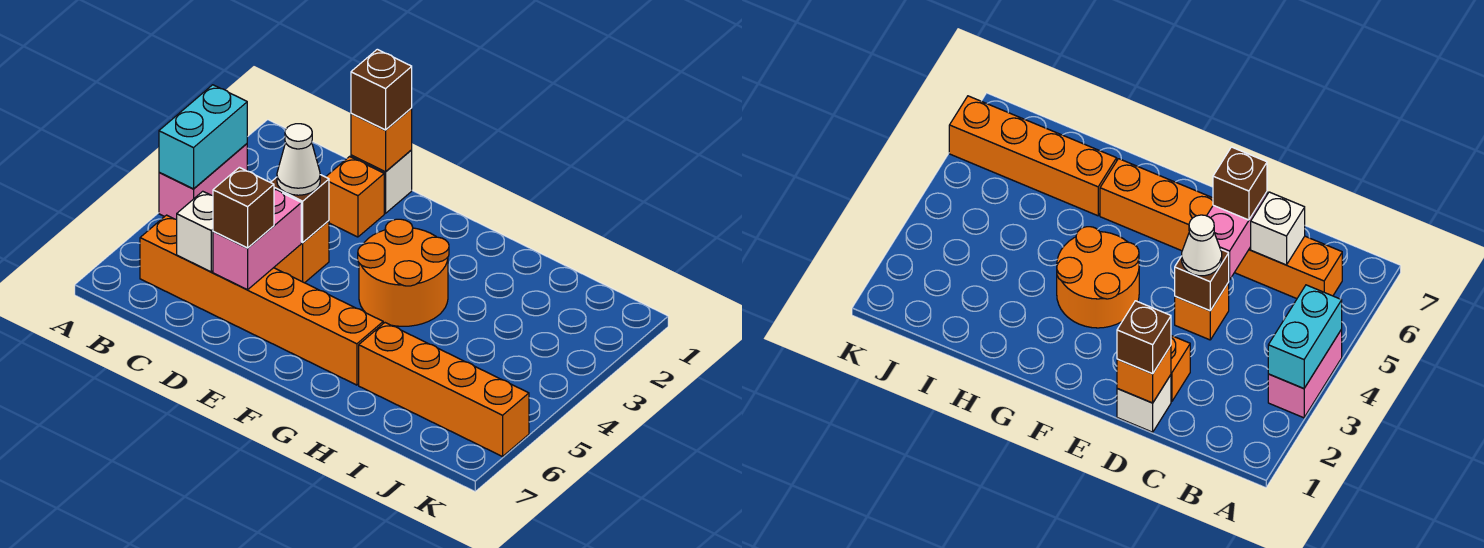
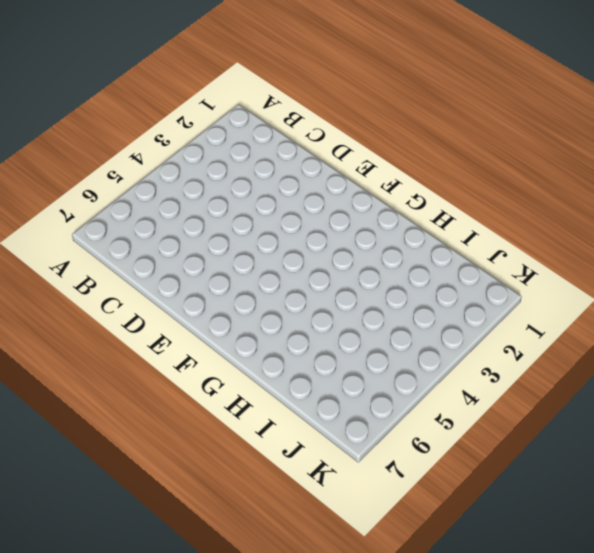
none -> pink brick A3:A4 level 1
none -> orange brick B6:G6 level 1
none -> white brick D1 level 1

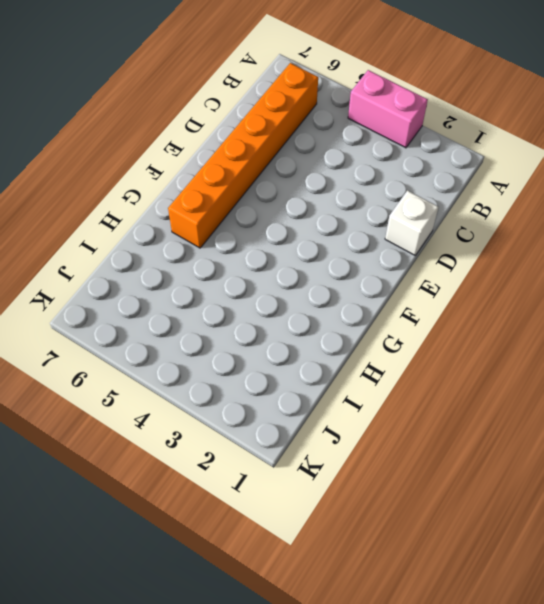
none -> orange brick D2 level 1
none -> orange brick D4 level 1
none -> orange round brick F3:G4 level 1

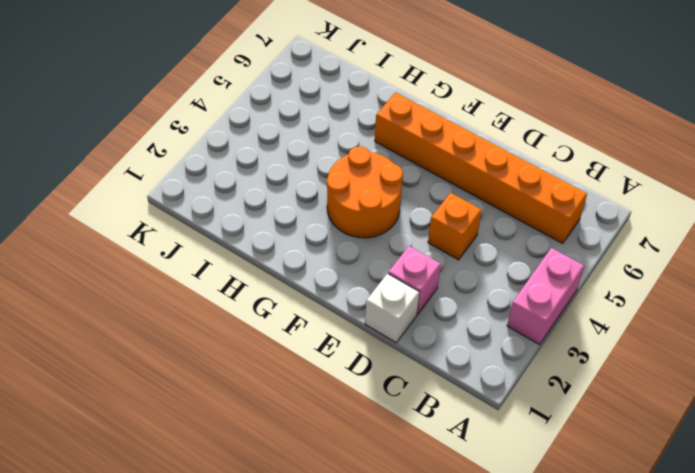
pink brick D2 level 1 -> orange brick D2 level 1
none -> orange brick H6:K6 level 1
none -> cyan brick A3:A4 level 2
none -> white brick C6 level 2

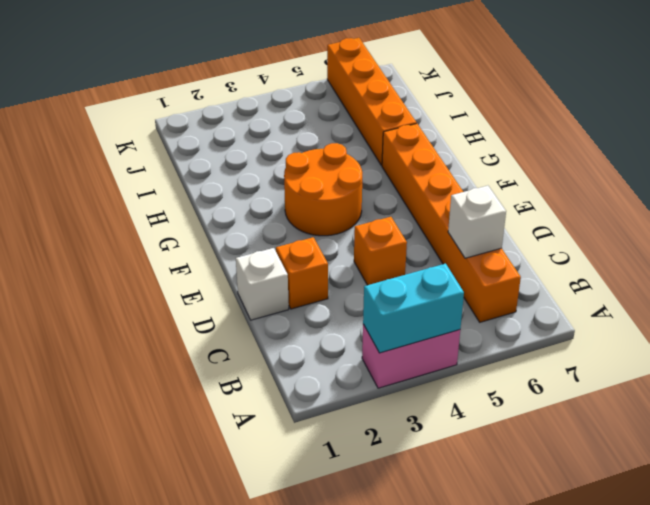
none -> orange brick D1 level 2
none -> brown brick D4 level 2
none -> pink brick D5:D6 level 2

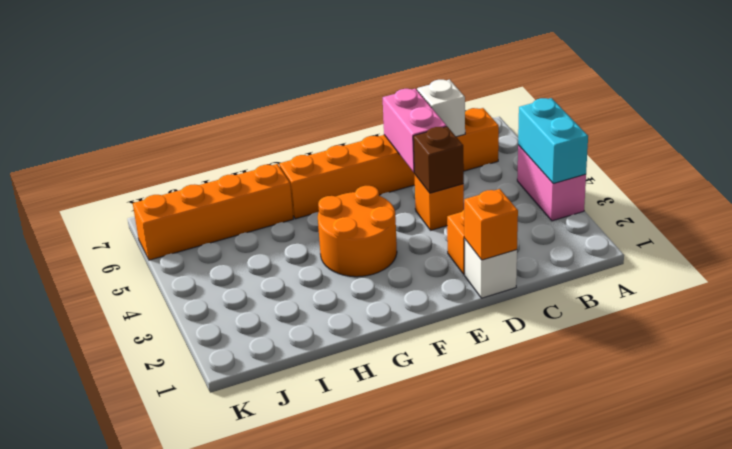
none -> brown brick D1 level 3
none -> white cone D4 level 3
none -> brown brick D6 level 3

